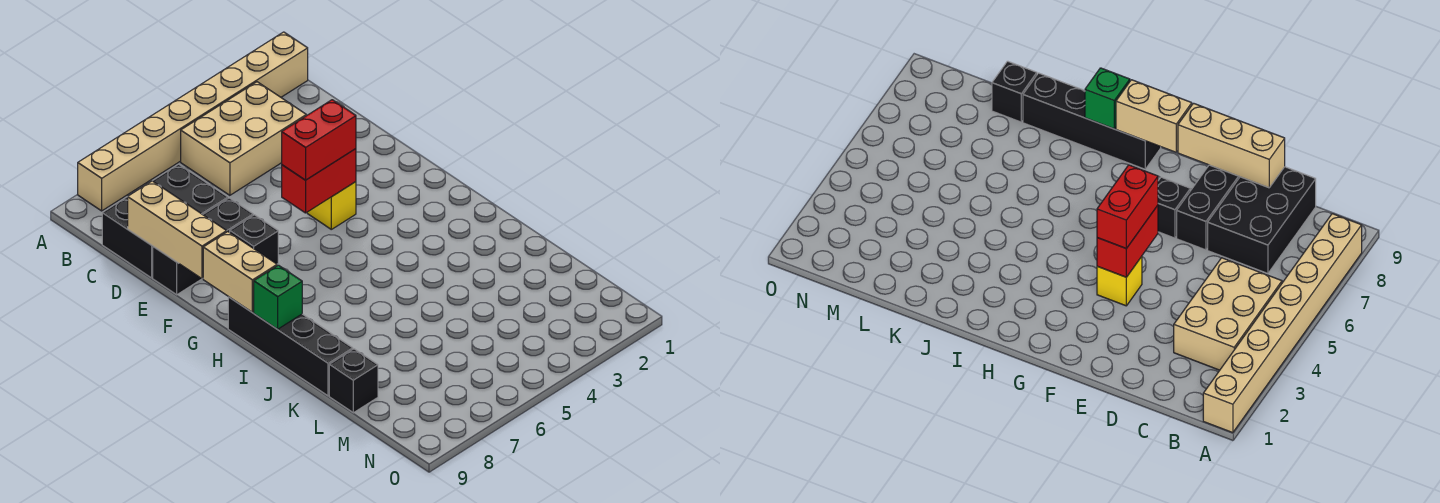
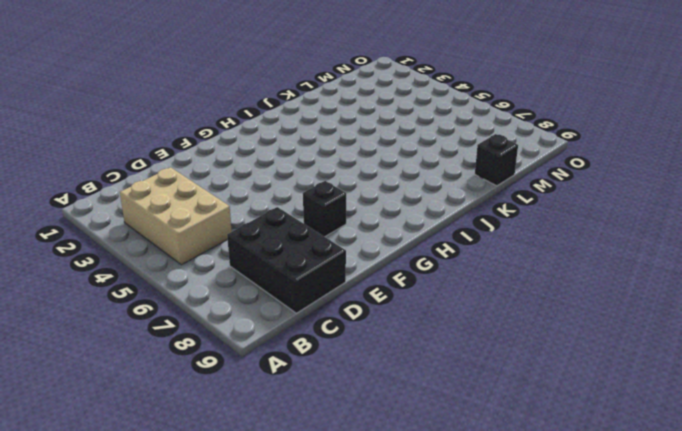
none -> tan brick A1:A8 level 1
none -> black brick E7:E9 level 1
none -> yellow brick F4 level 1

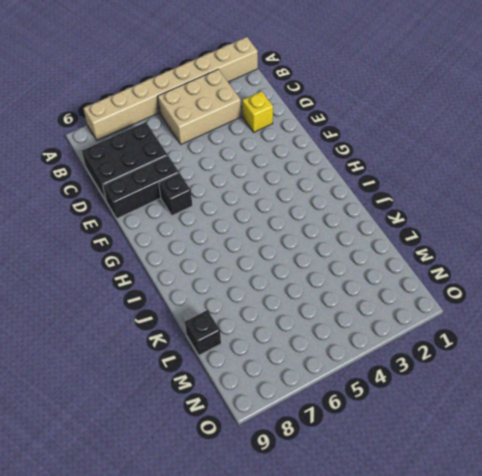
yellow brick D2 level 1 -> yellow brick F4 level 1
none -> black brick H9:K9 level 1
none -> tan brick D9:F9 level 2
none -> red brick F4:F5 level 2

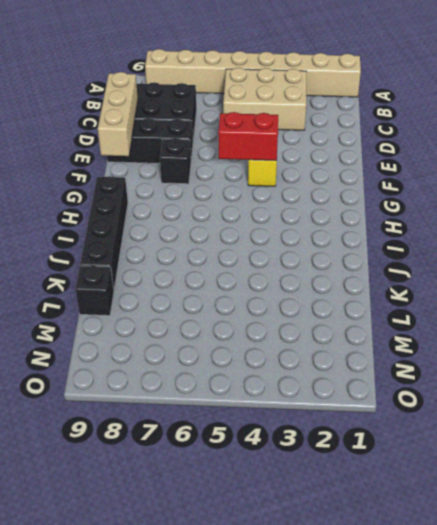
none -> tan brick G9:H9 level 2
none -> green brick I9 level 2
none -> red brick F4:F5 level 3

